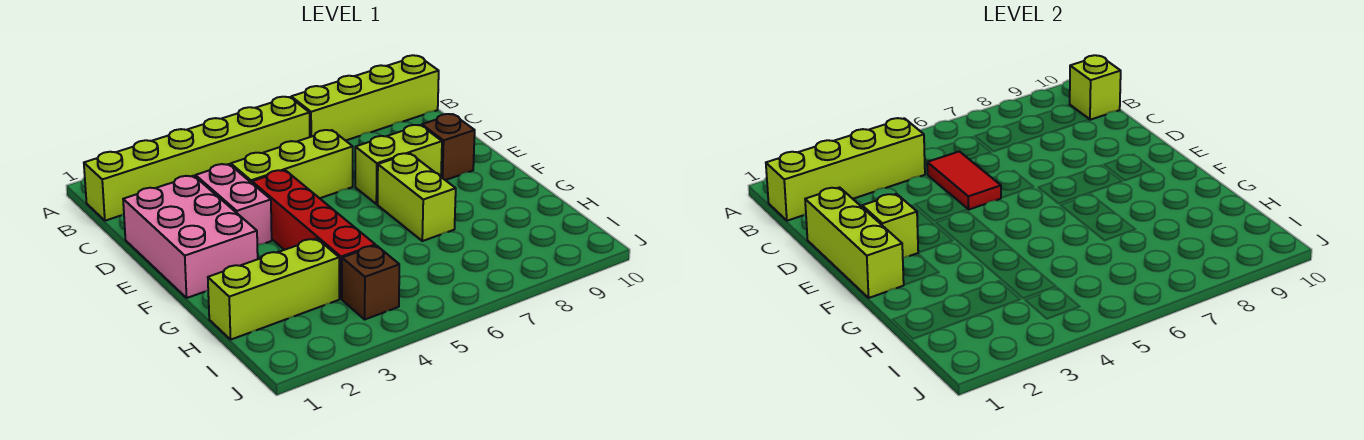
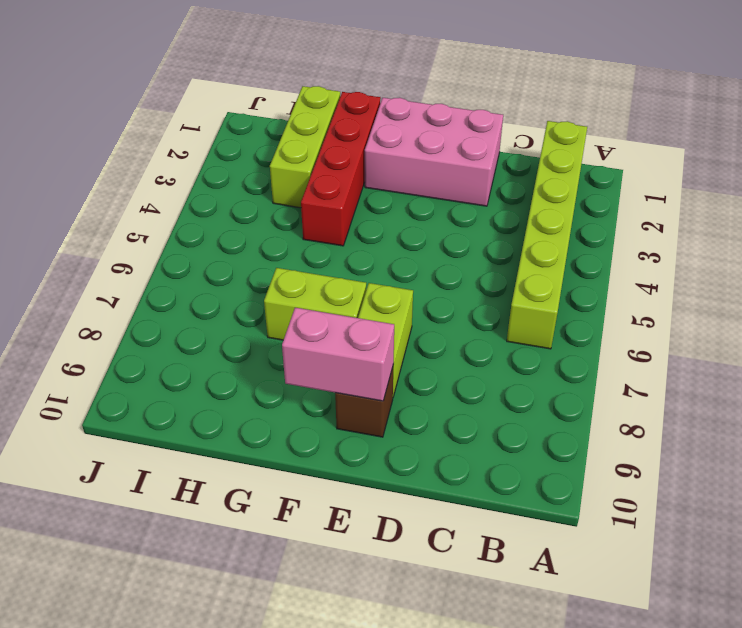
pink brick E9:F9 level 2 -> pink brick D3:E3 level 1
red brick G1:G4 level 1 -> red brick E4:H4 level 1
none -> lime brick B7:B10 level 1
none -> lime brick D4:D6 level 1
none -> brown brick I4 level 1

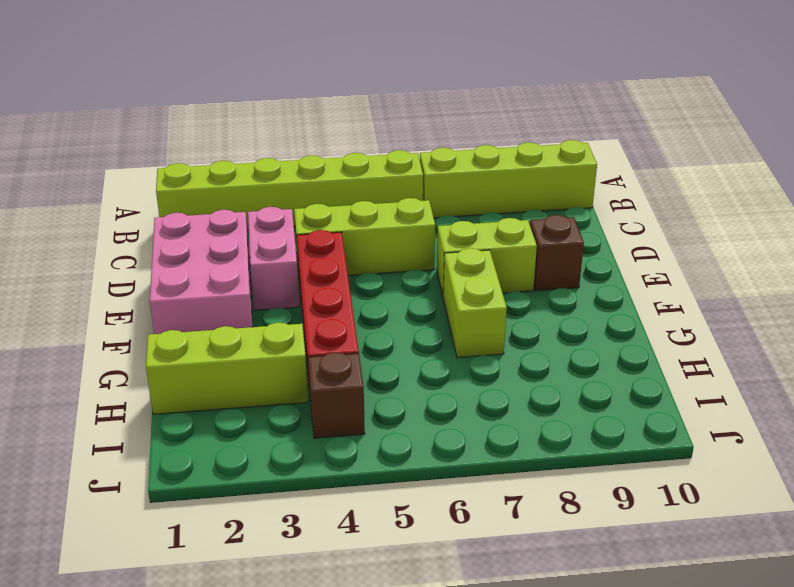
none -> lime brick B1:B4 level 2
none -> lime brick B10 level 2
none -> red tile C5:D5 level 2

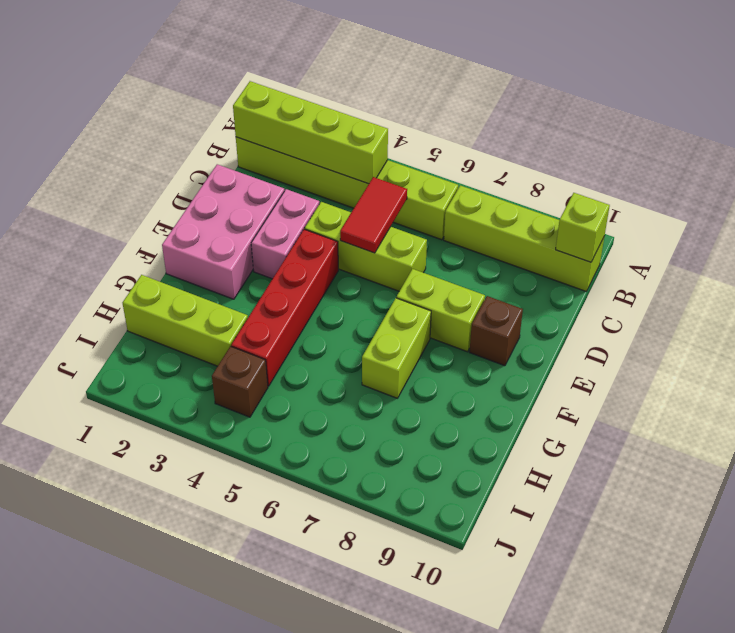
none -> lime brick D1:F1 level 2
none -> lime brick E2 level 2

